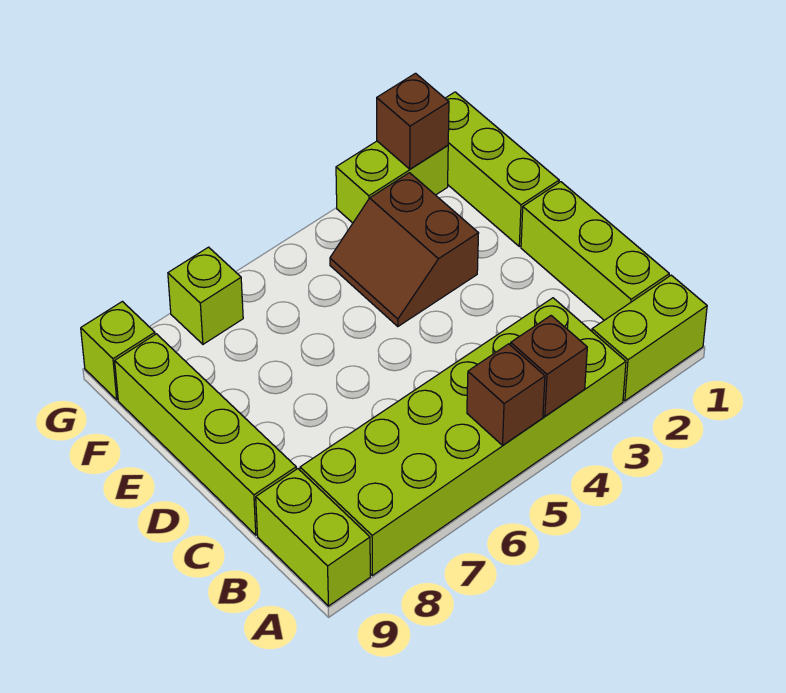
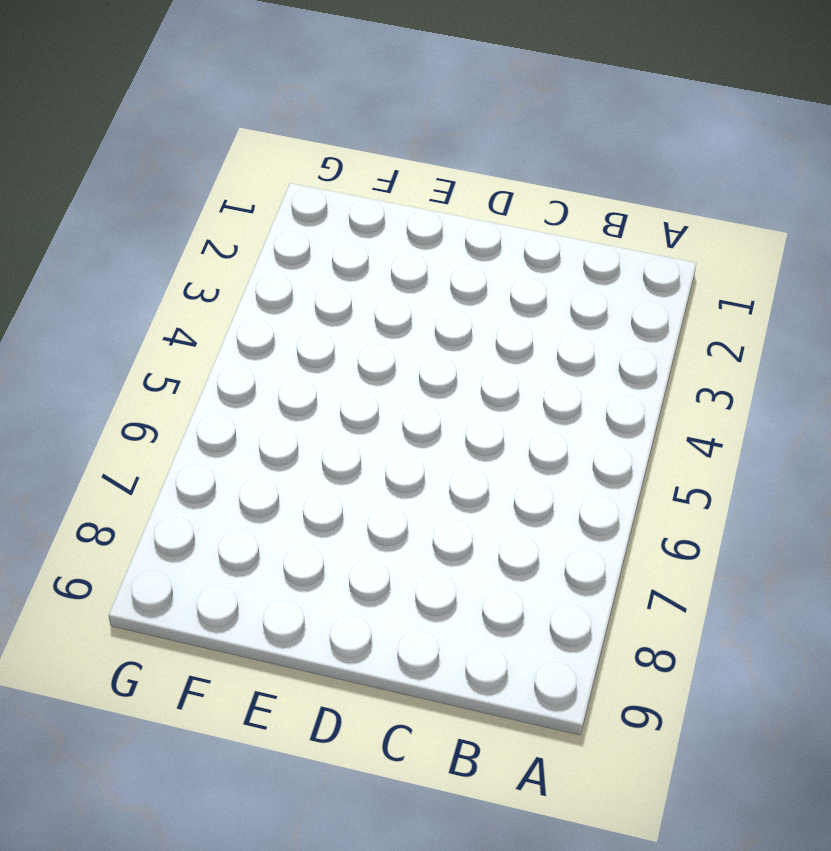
none -> lime brick A1:A2 level 1
none -> lime brick A3:B8 level 1
none -> lime brick A9:B9 level 1

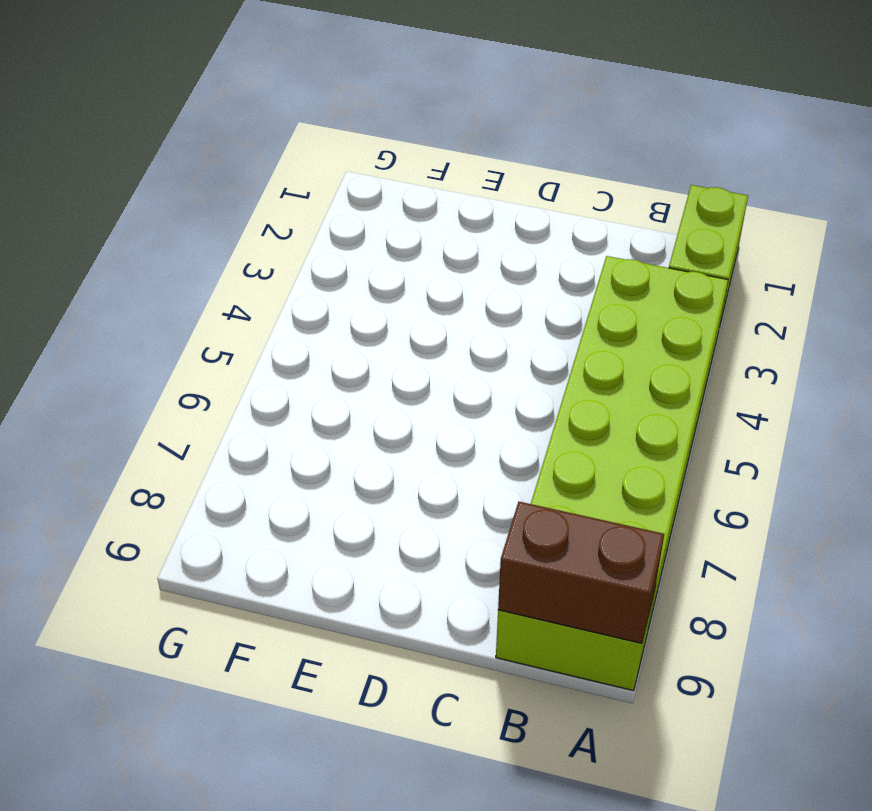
brown brick A9:B9 level 2 -> none
none -> lime brick B1:D1 level 1
none -> lime brick C9:F9 level 1
none -> lime brick E1:G1 level 1

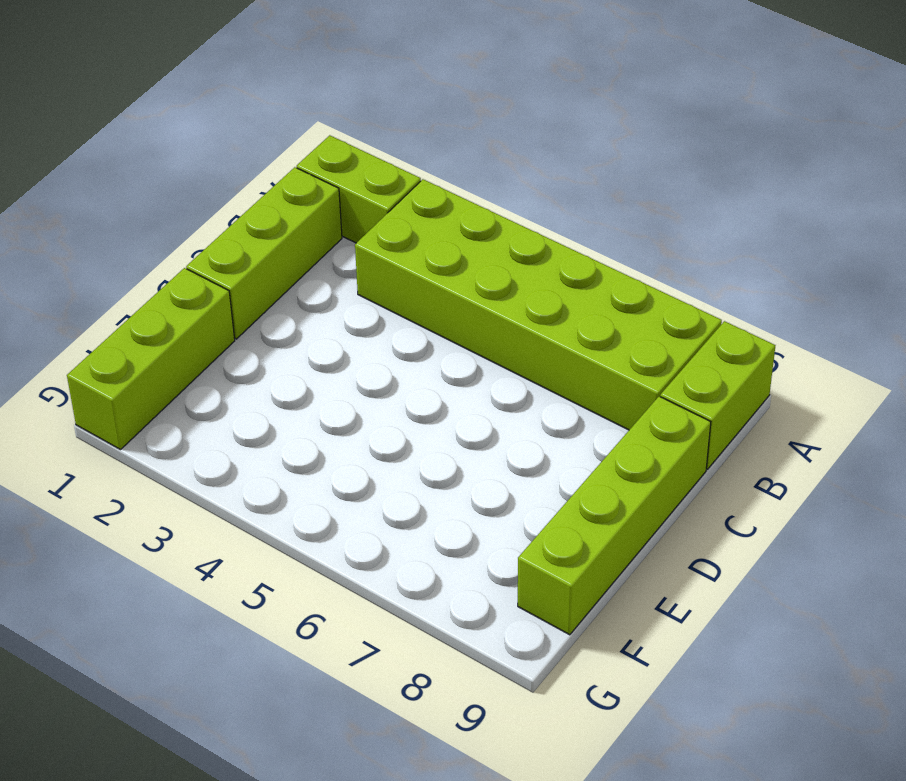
none -> brown slope E3:F4 level 1 top 3
none -> lime brick G2:G3 level 1
none -> lime brick G7 level 1

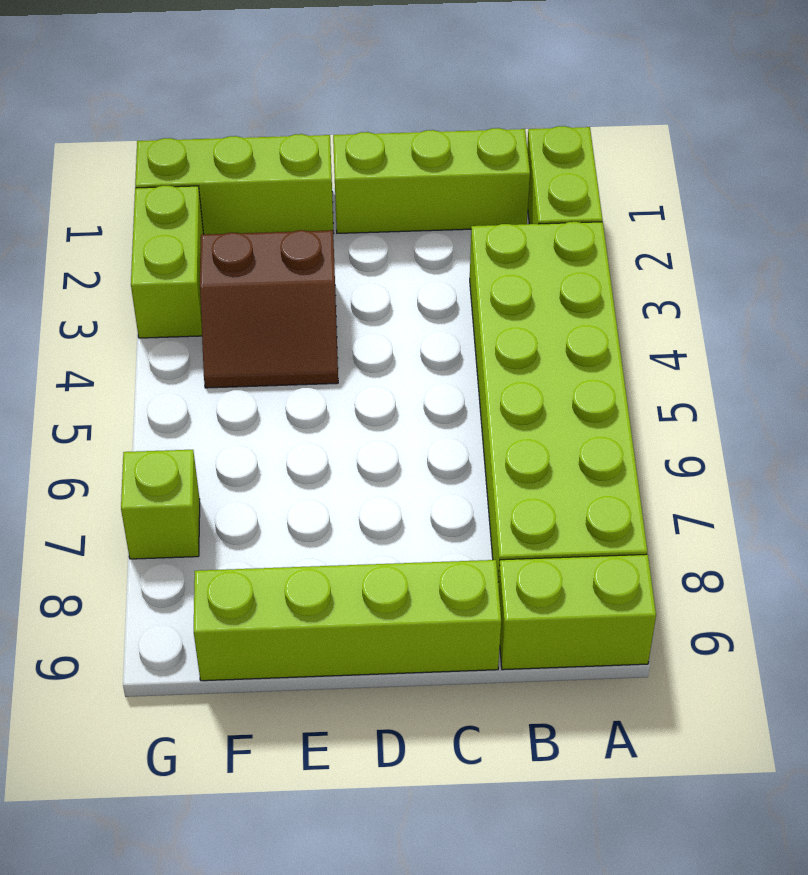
none -> lime brick G9 level 1
none -> brown brick A4 level 2
none -> brown brick A5 level 2

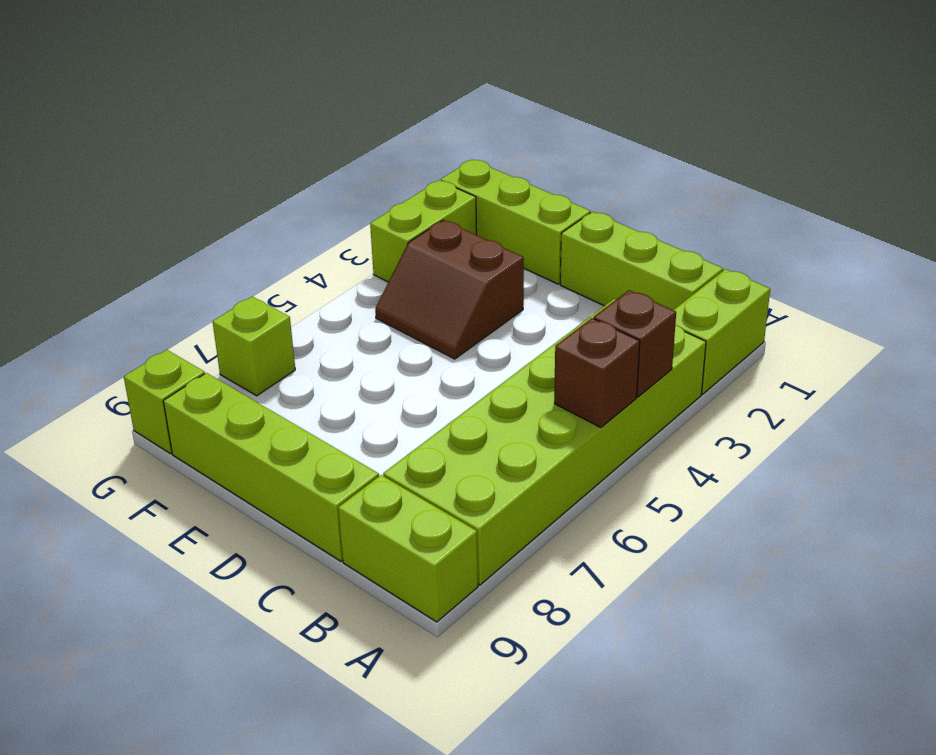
none -> brown brick G2 level 2

